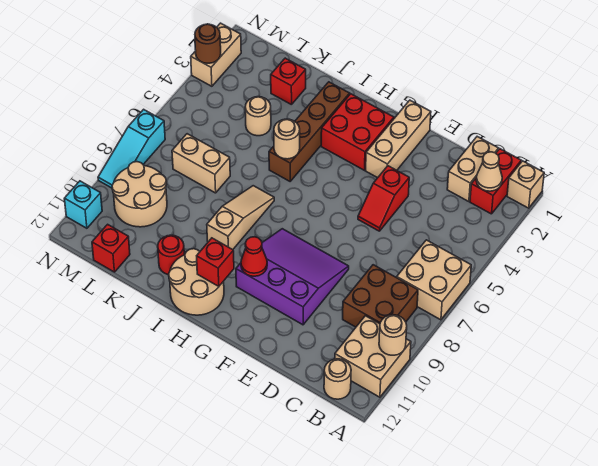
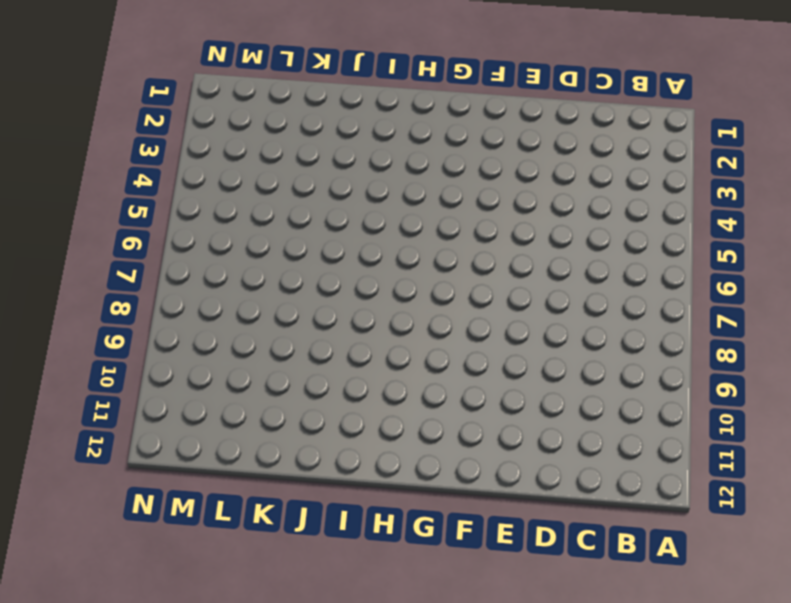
none -> tan brick A1 level 1
none -> tan brick A6:B7 level 1
none -> tan brick A10:B11 level 1

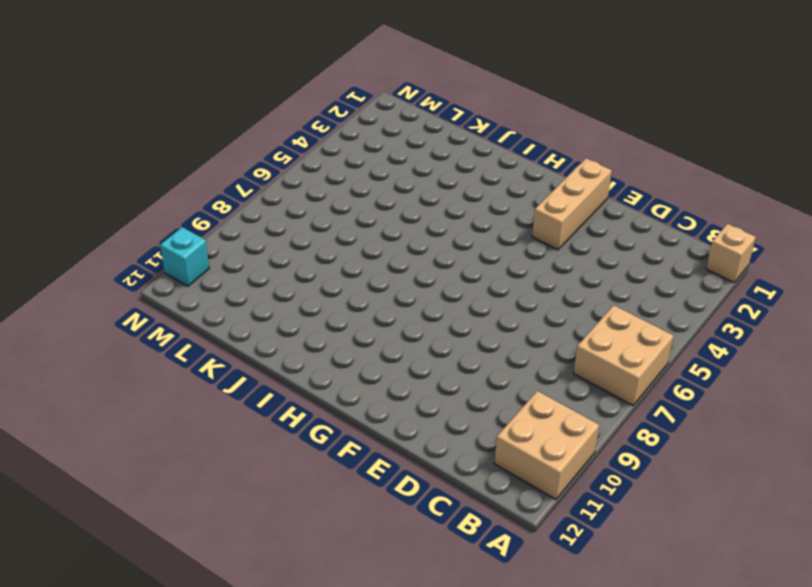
none -> red brick B1:B2 level 1
none -> brown brick B8:C9 level 1
none -> tan round brick B12 level 1

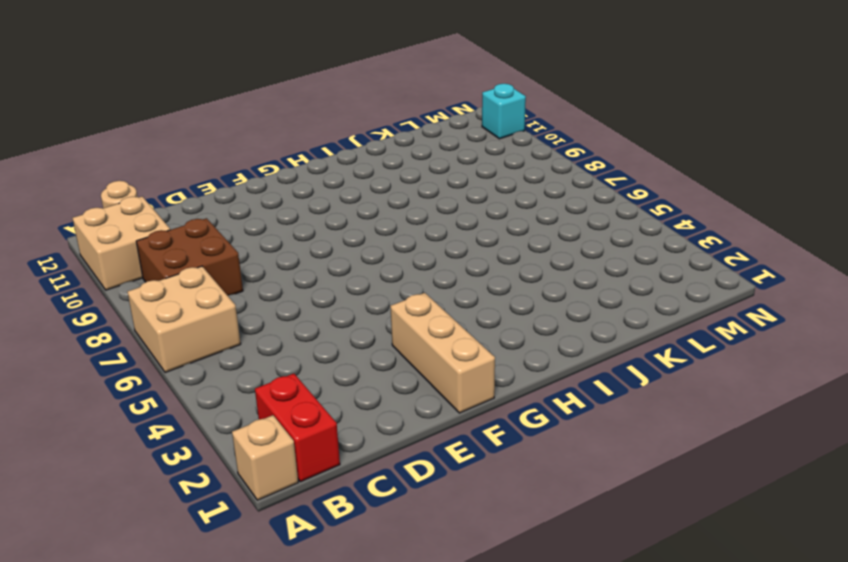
none -> tan brick C1:C2 level 1
none -> red slope E4:E5 level 1 top 4
none -> purple slope E8:G10 level 1 top 10

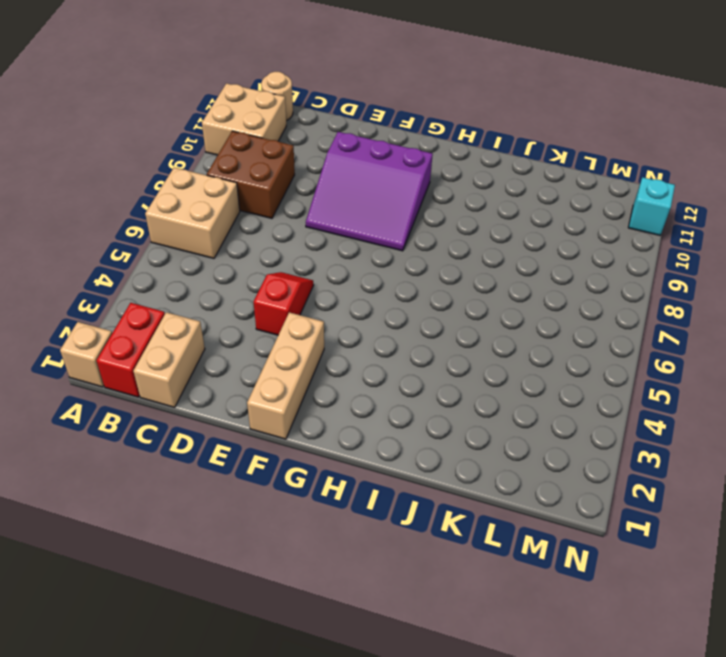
none -> red brick G2:H3 level 1
none -> tan round brick H11:I12 level 1
none -> brown brick I2:I5 level 1

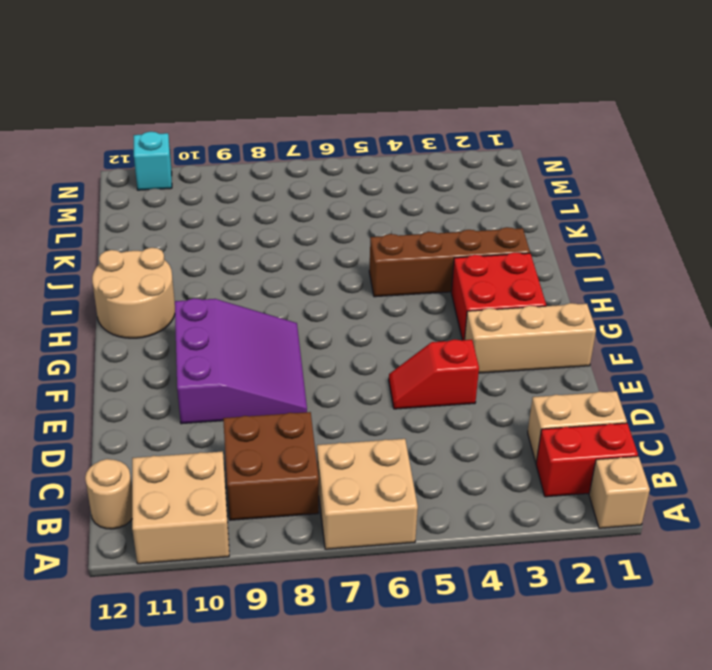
none -> tan slope I7:I9 level 1 top 9
none -> red round brick J11 level 1
none -> red brick K2 level 1

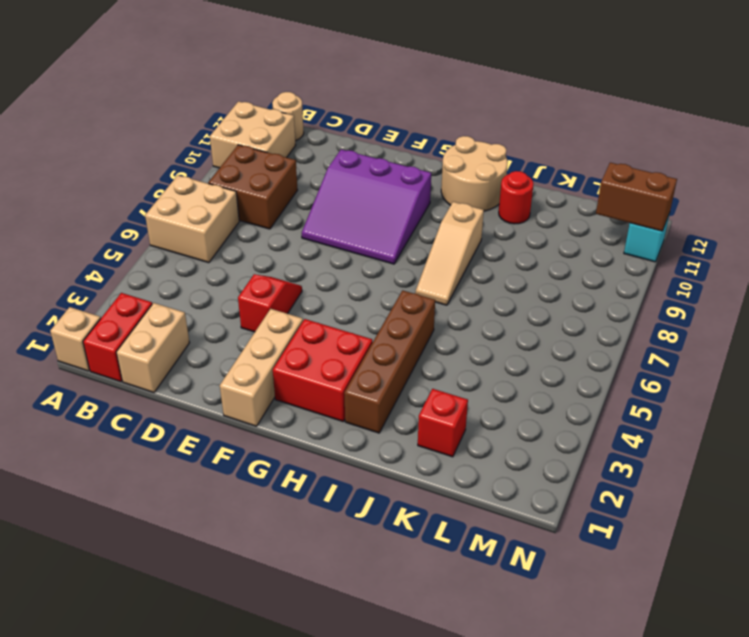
brown brick M11:N11 level 2 -> none
none -> tan round brick K4 level 1
none -> tan brick K7:L7 level 1
none -> tan round brick L9:M10 level 1

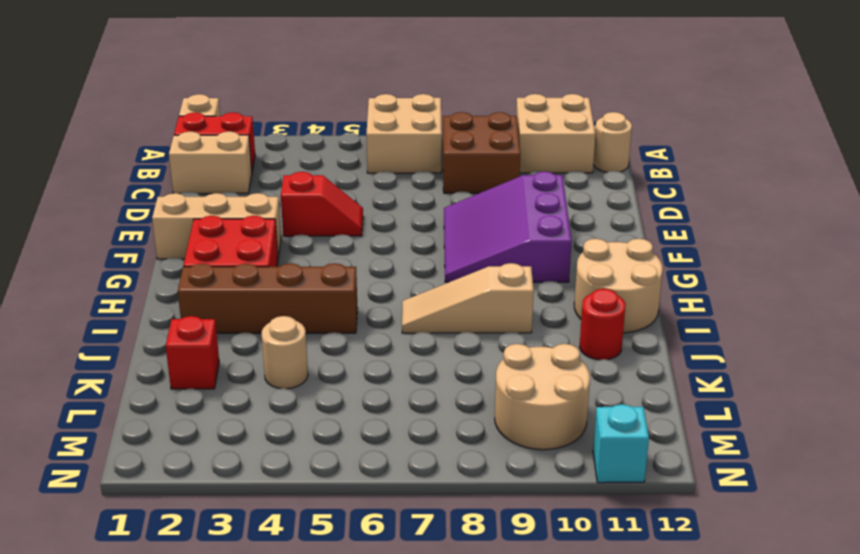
none -> tan brick K7:L7 level 1
none -> red brick L12 level 1
none -> tan brick N2:N3 level 1

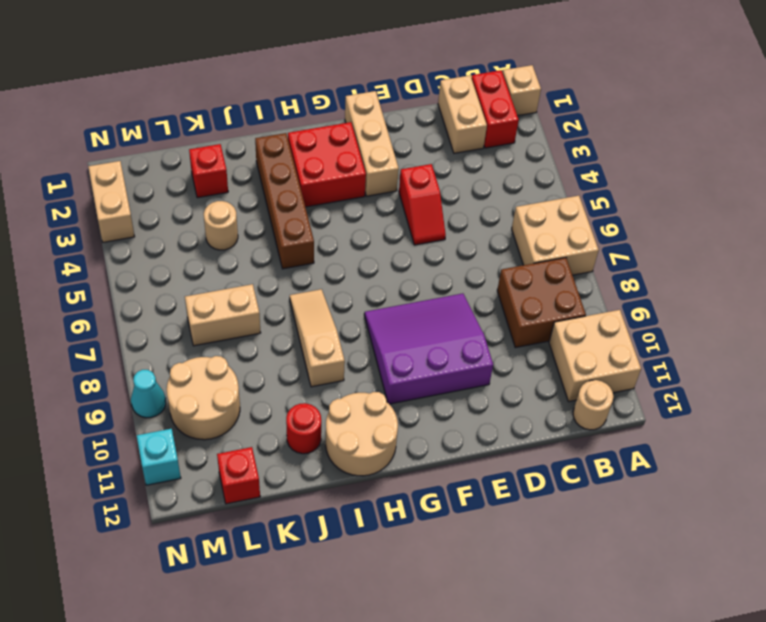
cyan cone N9 level 1 -> cyan slope N7:N9 level 1 top 7
none -> tan round brick A10 level 2
none -> tan cone B2 level 2
none -> red cone G10 level 2

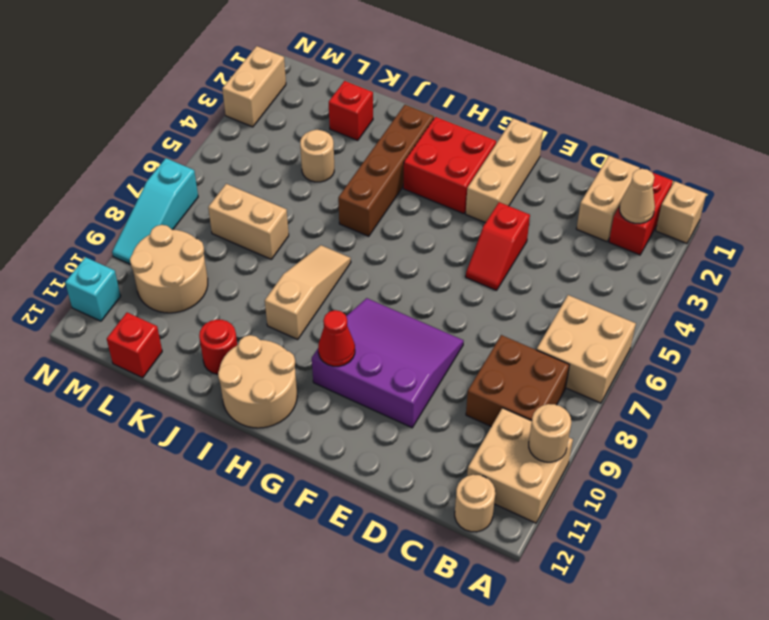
none -> red brick H11 level 2
none -> tan round brick I5 level 2
none -> brown round brick N3 level 2

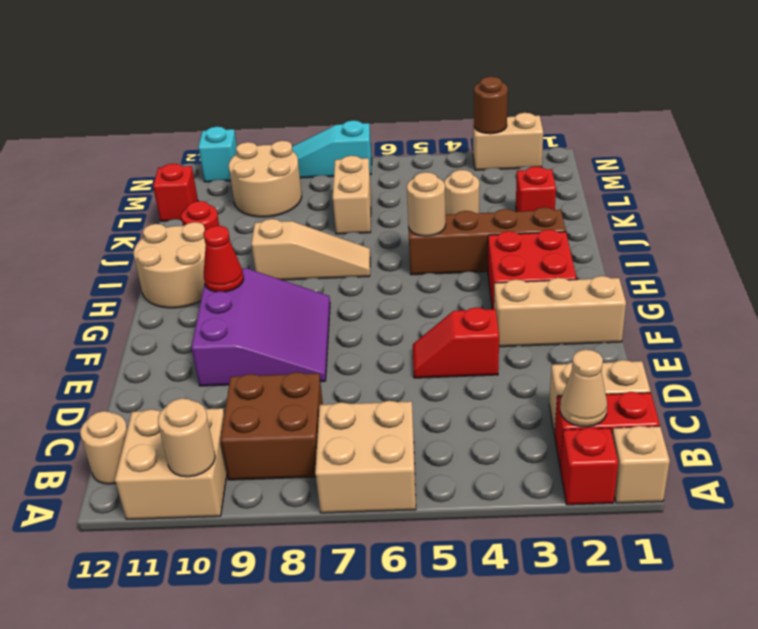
red brick A2 level 1 -> red brick H11 level 2

